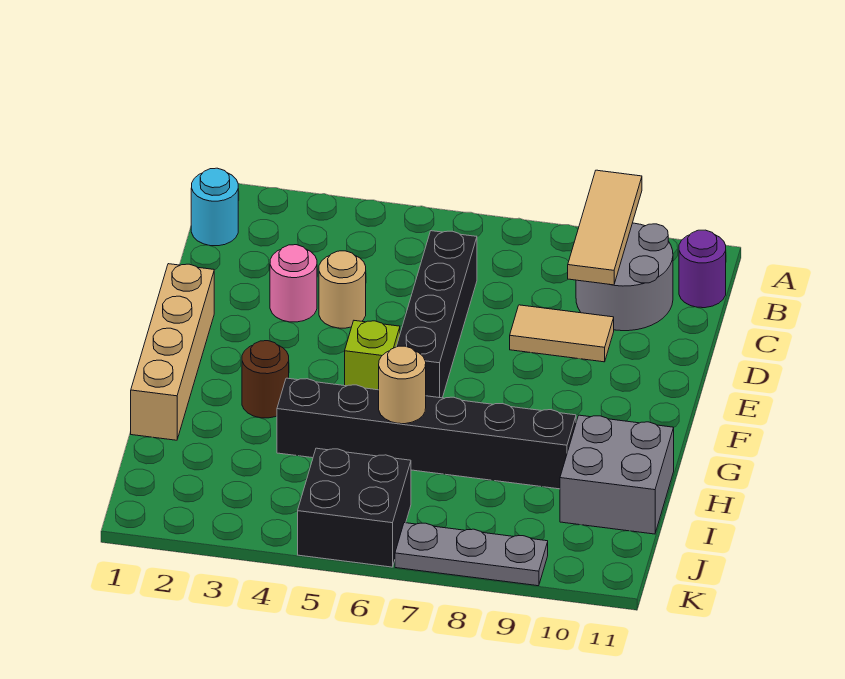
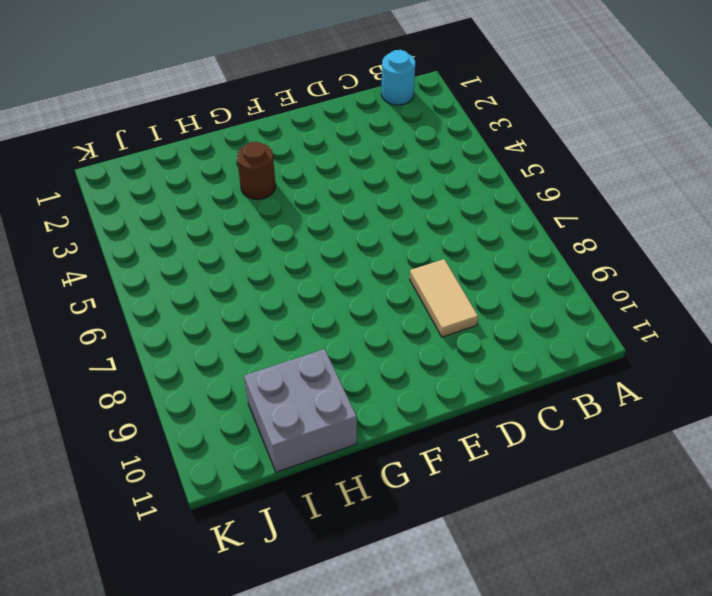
none -> grey round brick B9:C10 level 1
none -> purple round brick B11 level 1
none -> black brick C6:F6 level 1

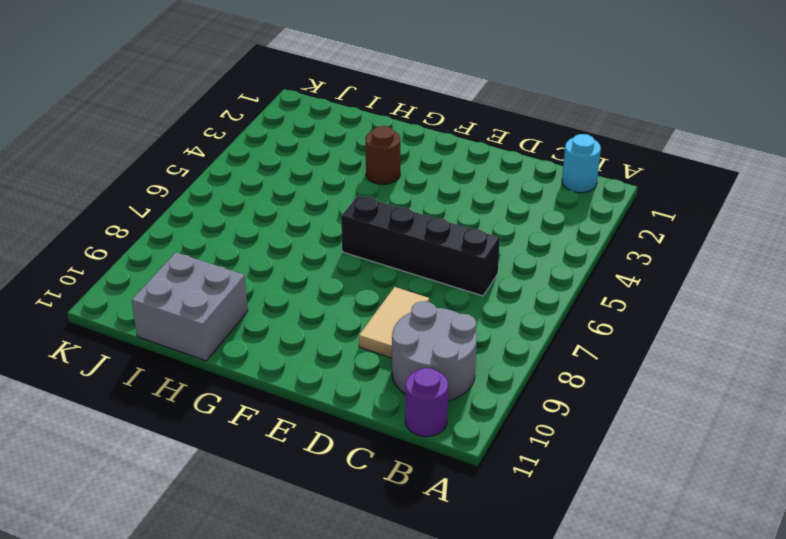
none -> pink round brick D3 level 1
none -> tan round brick D4 level 1
none -> tan brick E1:H1 level 1

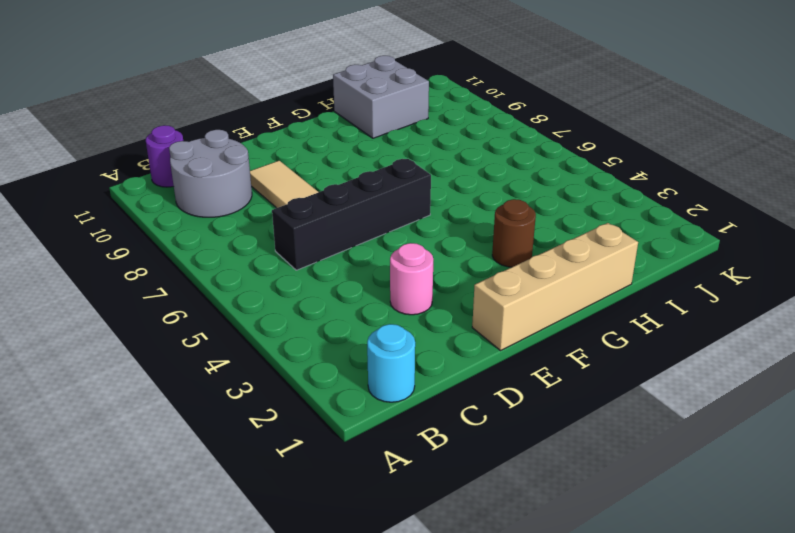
none -> tan round brick D4 level 1
none -> lime brick F5 level 1
none -> black brick H4:H9 level 1

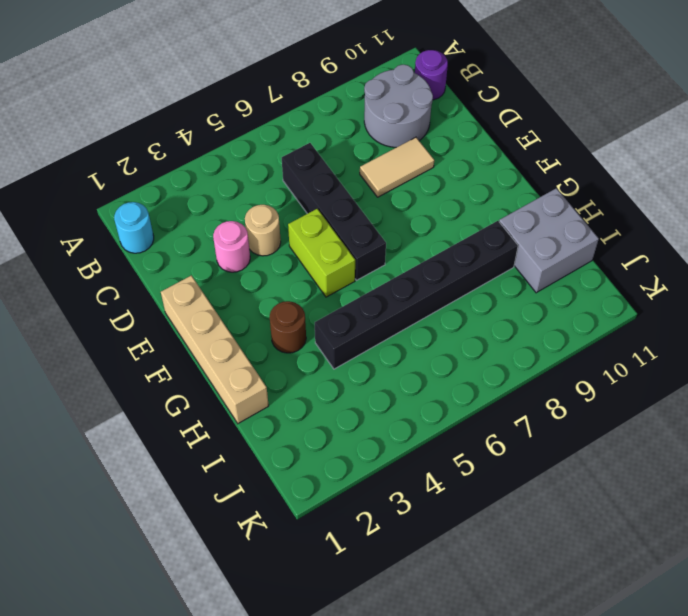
lime brick E5:F5 level 1 -> lime brick F5 level 1
none -> black brick J5:K6 level 1
none -> grey plate K7:K9 level 1
none -> tan tile A9:C9 level 2

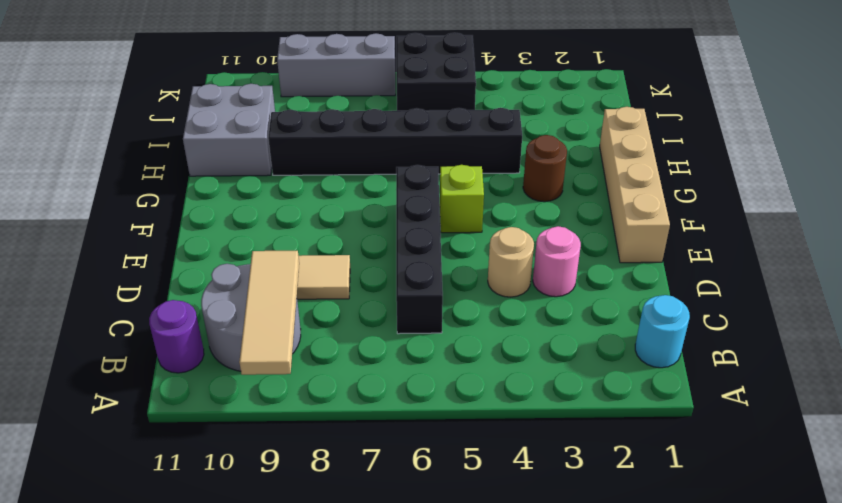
grey brick K7:K9 level 1 -> grey plate K7:K9 level 1
none -> tan round brick H6 level 2

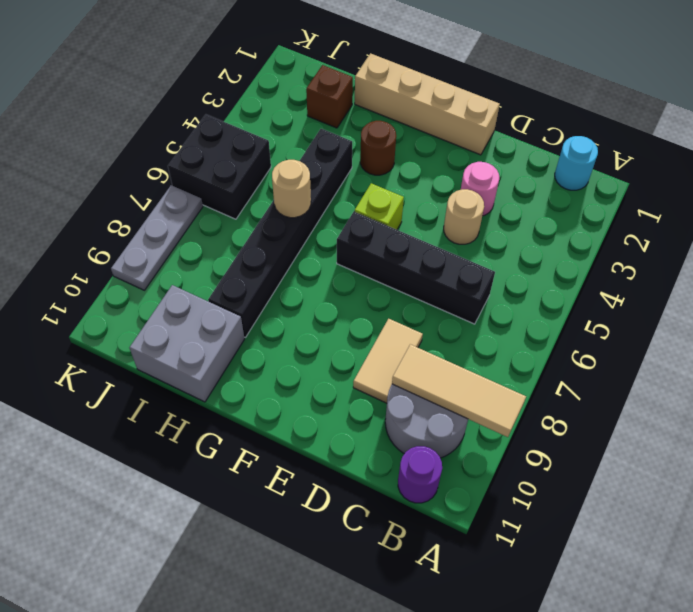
brown brick I2 level 1 -> none

